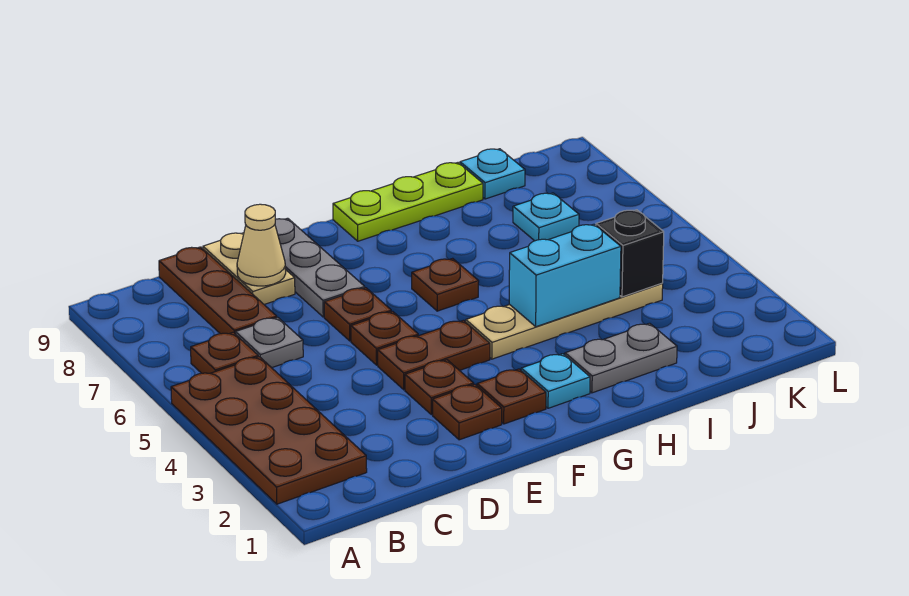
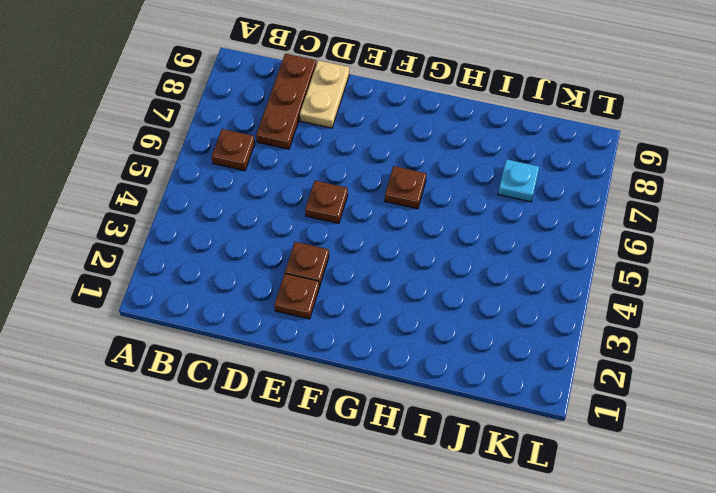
none -> brown plate A2:B5 level 1
none -> grey plate C6 level 1
none -> brown plate E4:F4 level 1

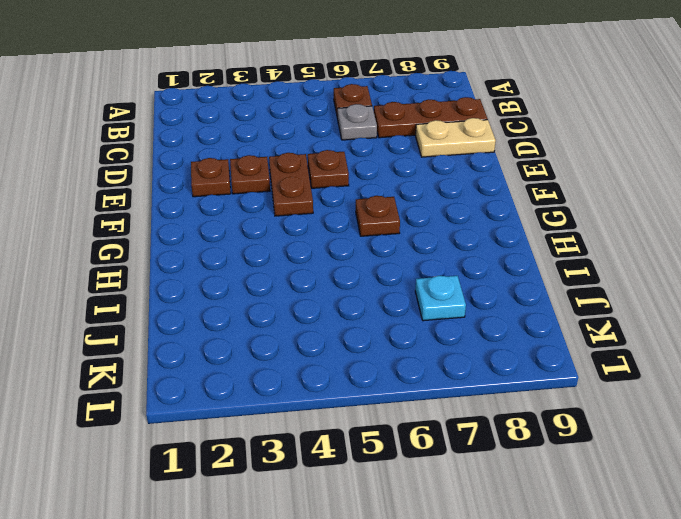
none -> brown plate A2:B5 level 1
none -> brown plate E6 level 1
none -> grey plate E7:E9 level 1

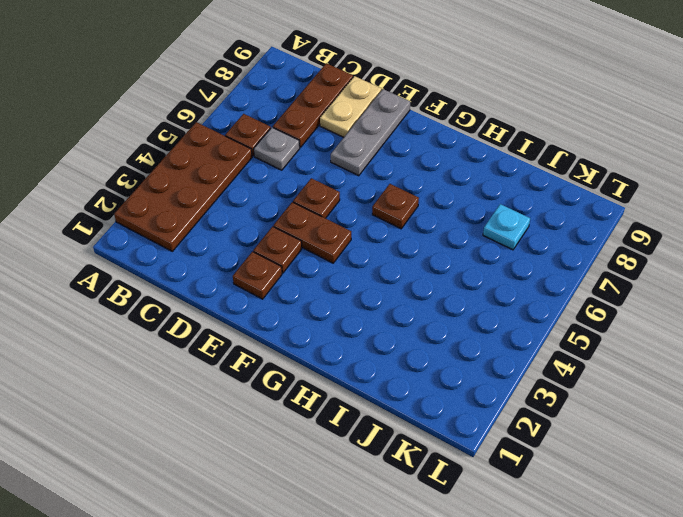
none -> brown plate E6 level 1
none -> brown plate F2 level 1
none -> cyan plate G2 level 1

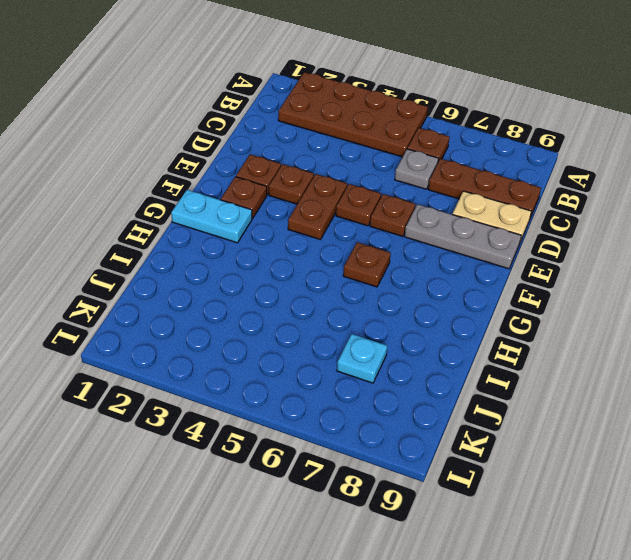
cyan plate G1:G2 level 1 -> cyan plate G2 level 1
none -> tan plate G4:J4 level 1
none -> lime plate G9:I9 level 1
none -> grey plate H2:I2 level 1

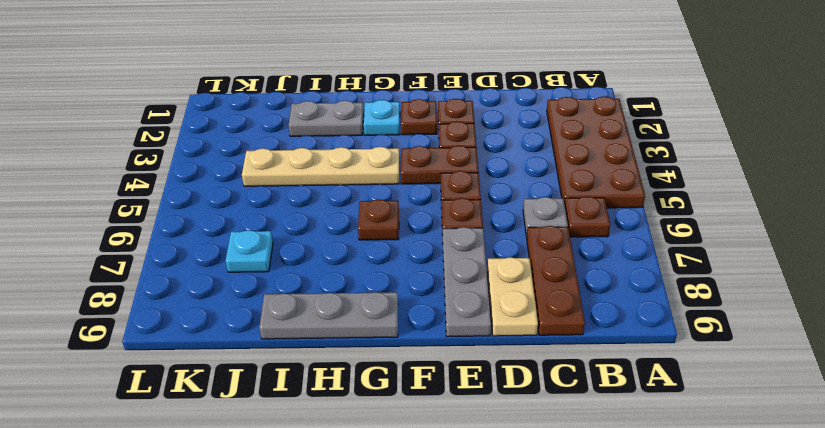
grey plate G9:I9 level 1 -> lime plate G9:I9 level 1
none -> cyan plate J9 level 1
none -> tan cone D8 level 2
none -> cyan brick H4:I4 level 2

